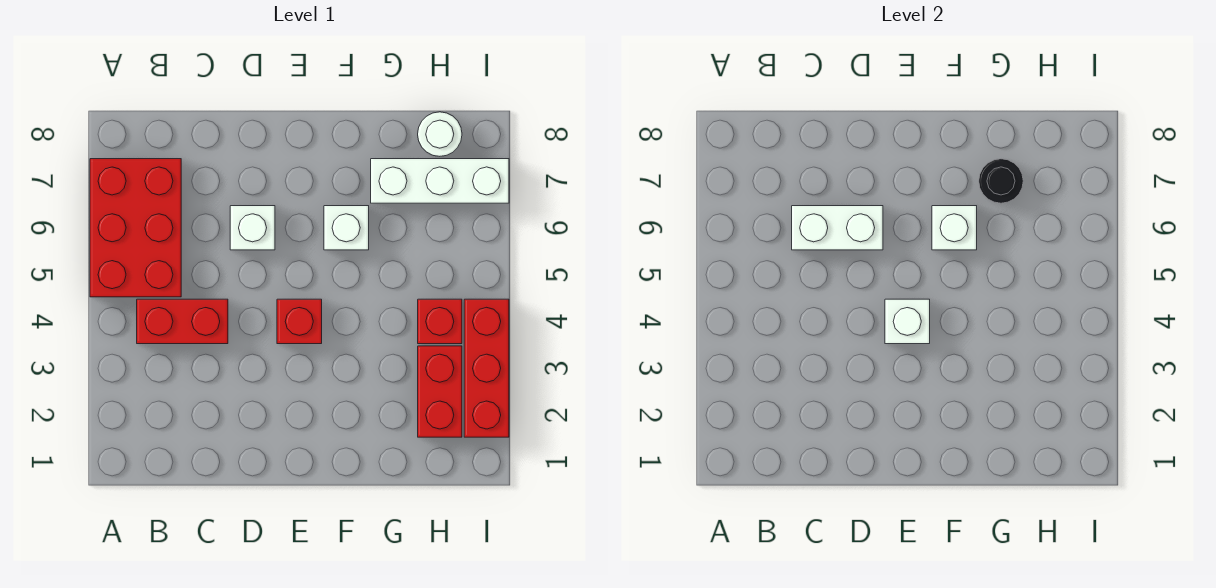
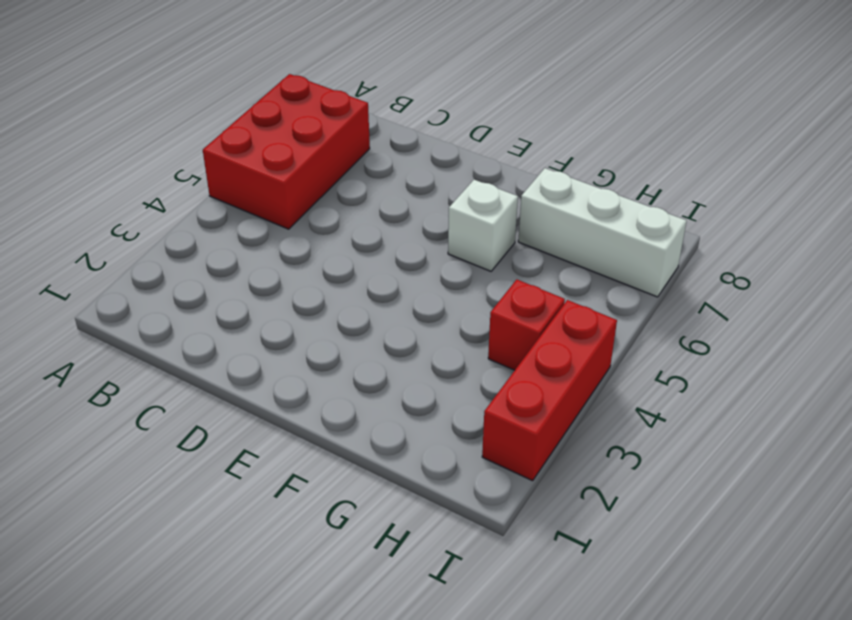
none -> red brick B4:C4 level 1
none -> white brick D6 level 1
none -> red brick E4 level 1

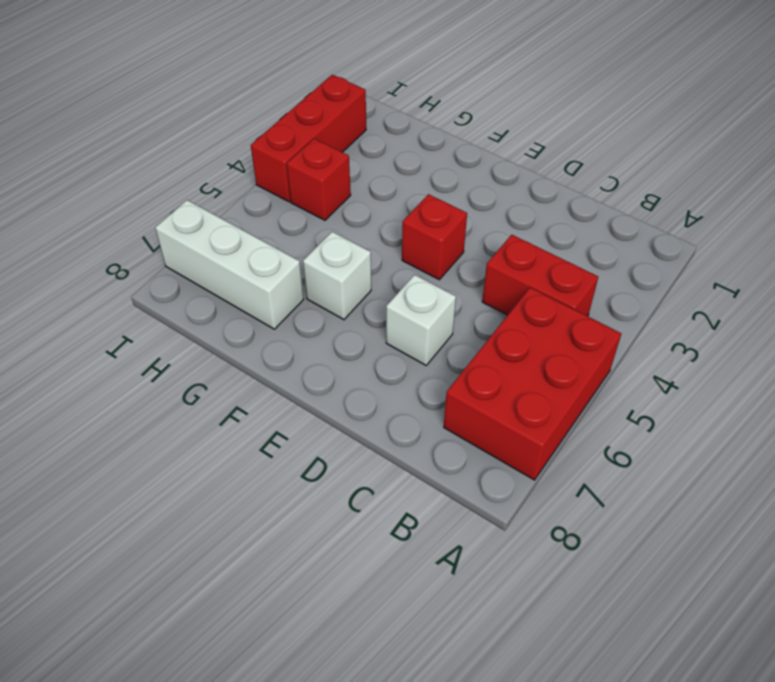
none -> red brick H2:H3 level 1
none -> white round brick H8 level 1
none -> white brick C6:D6 level 2

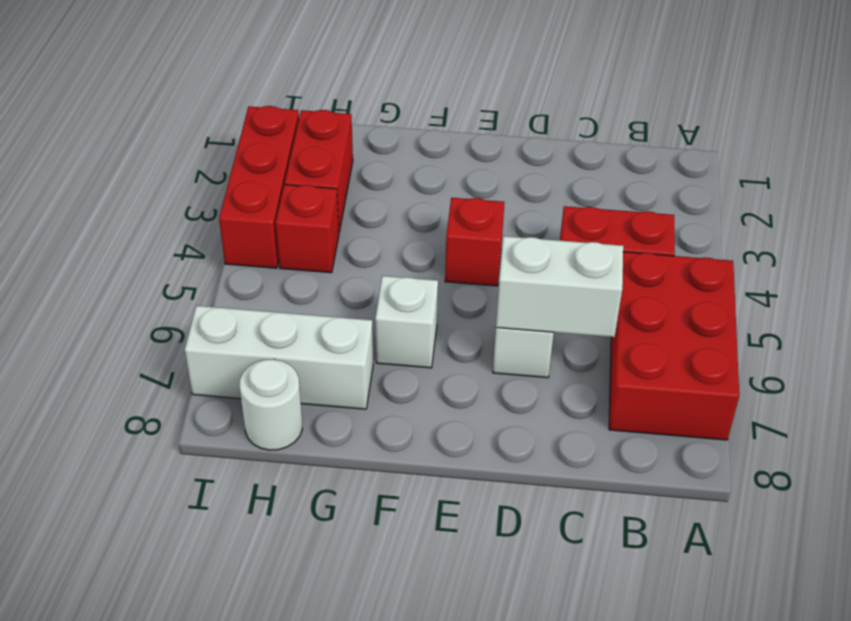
none -> white brick E4 level 2
none -> white brick F6 level 2
none -> black round brick G7 level 2

